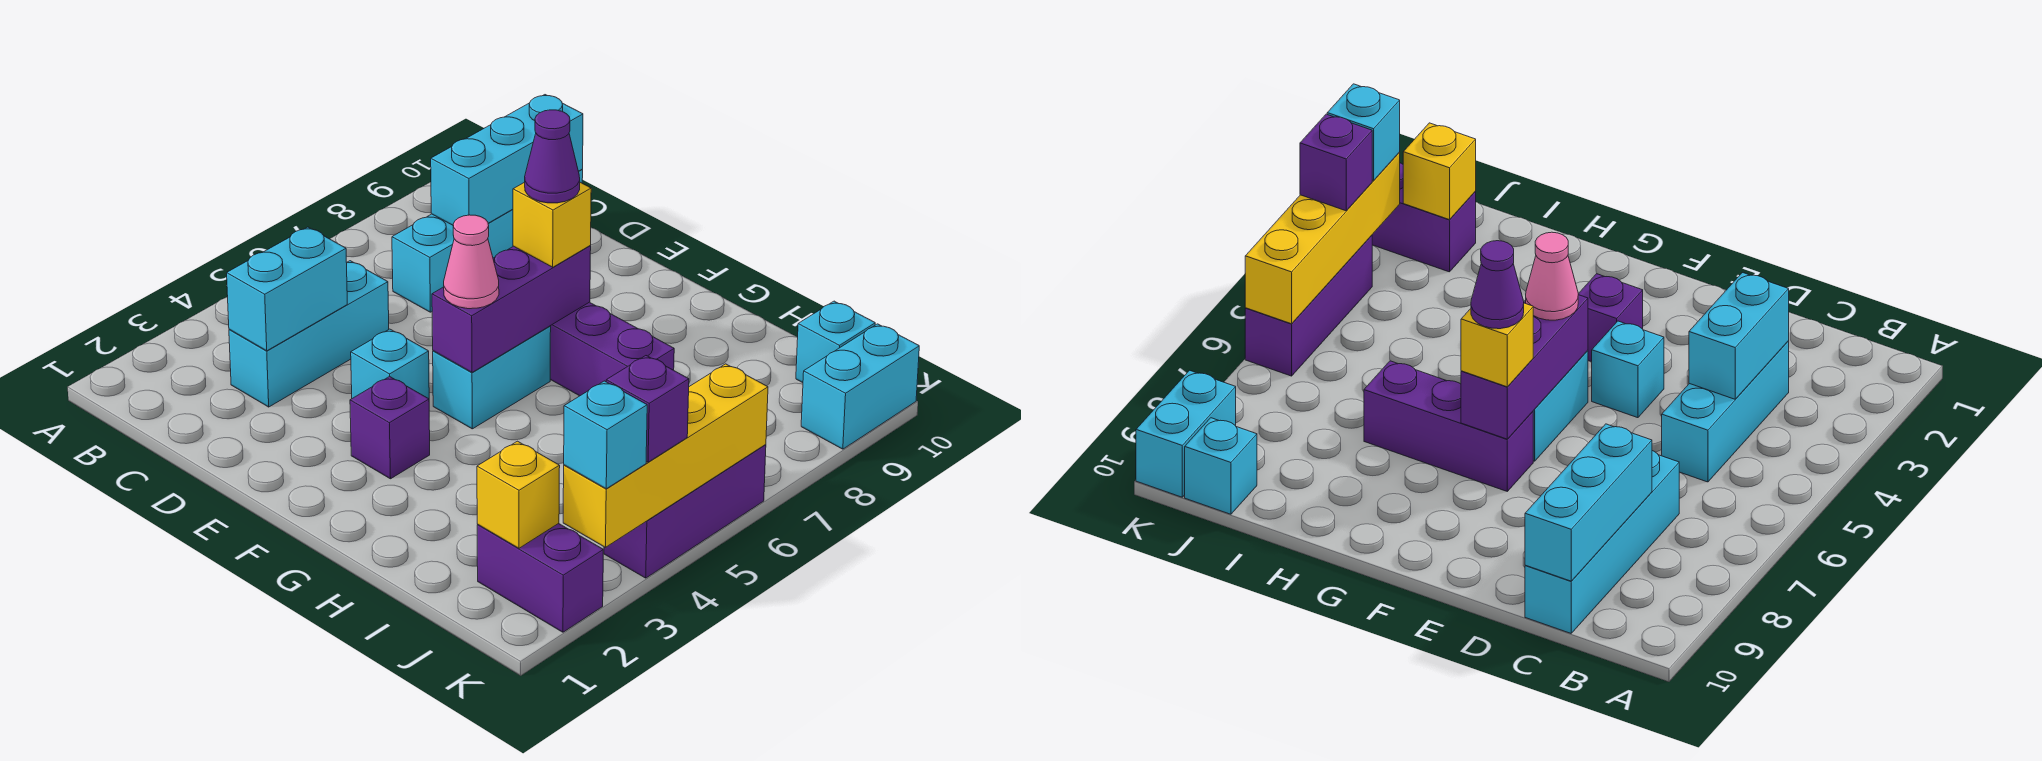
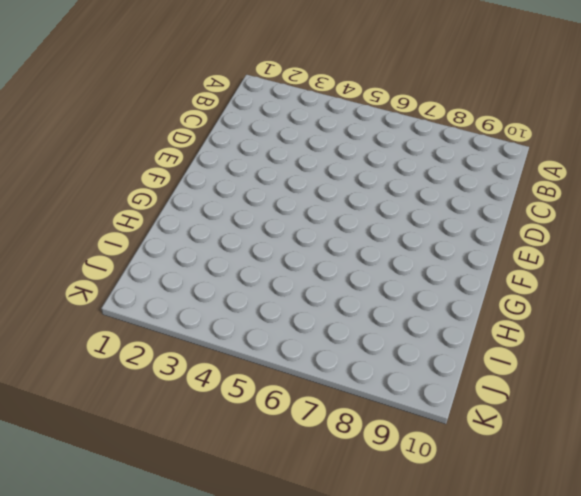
none -> cyan brick C3:C5 level 1
none -> cyan brick C7:C10 level 1
none -> cyan brick E4 level 1

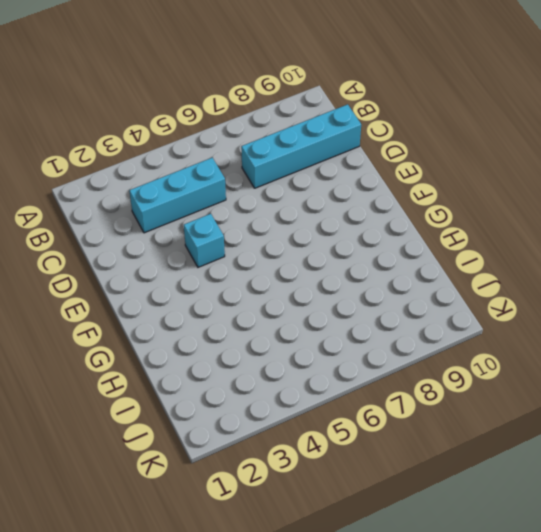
none -> purple brick F3 level 1
none -> cyan brick F5:F6 level 1
none -> purple brick F7:H7 level 1

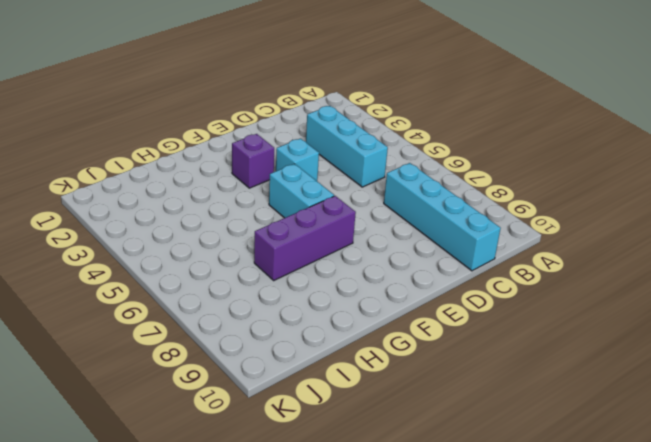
none -> purple brick J2:K2 level 1
none -> cyan brick J10 level 1
none -> purple brick K4:K6 level 1

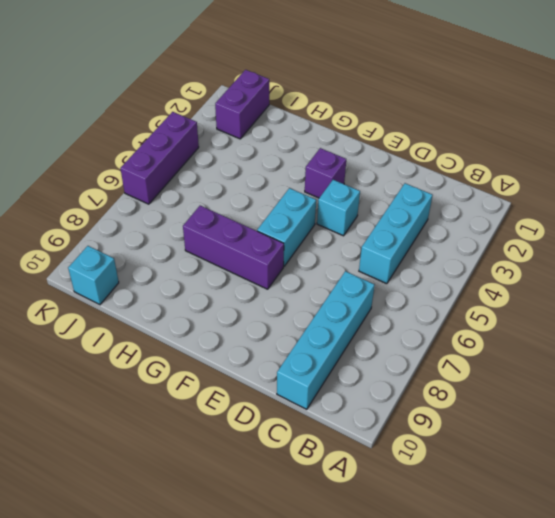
purple brick J1:J2 level 1 -> purple brick J2:K2 level 1
none -> cyan brick K9:K10 level 1
none -> cyan brick C3:C4 level 2
none -> cyan brick C8:C10 level 2

